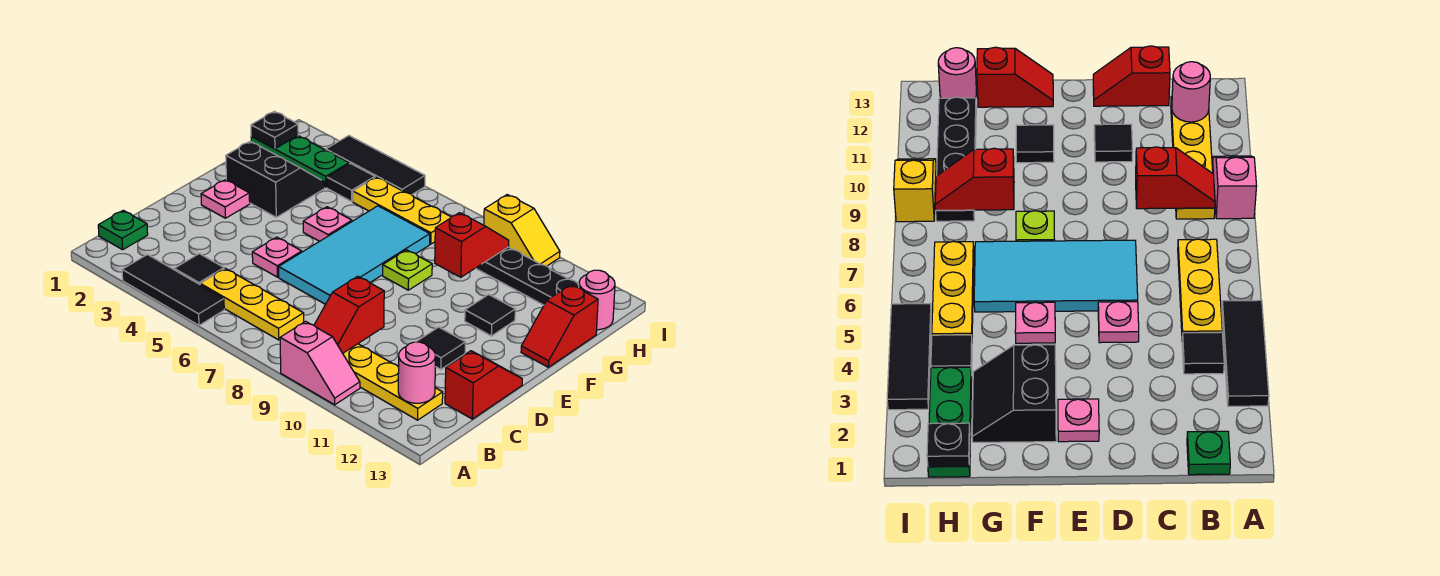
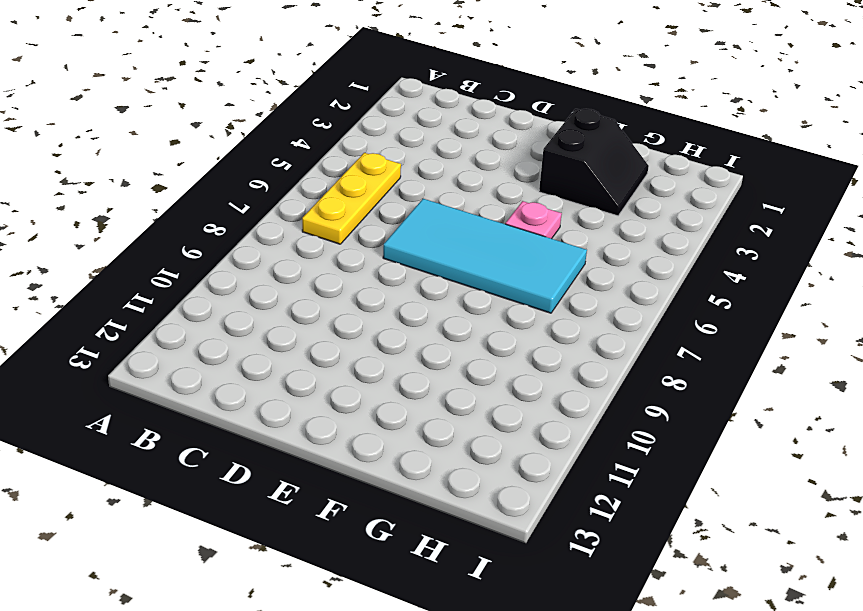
none -> black tile A3:A5 level 1
none -> pink slope A9:A10 level 1 top 9
none -> green plate B1 level 1

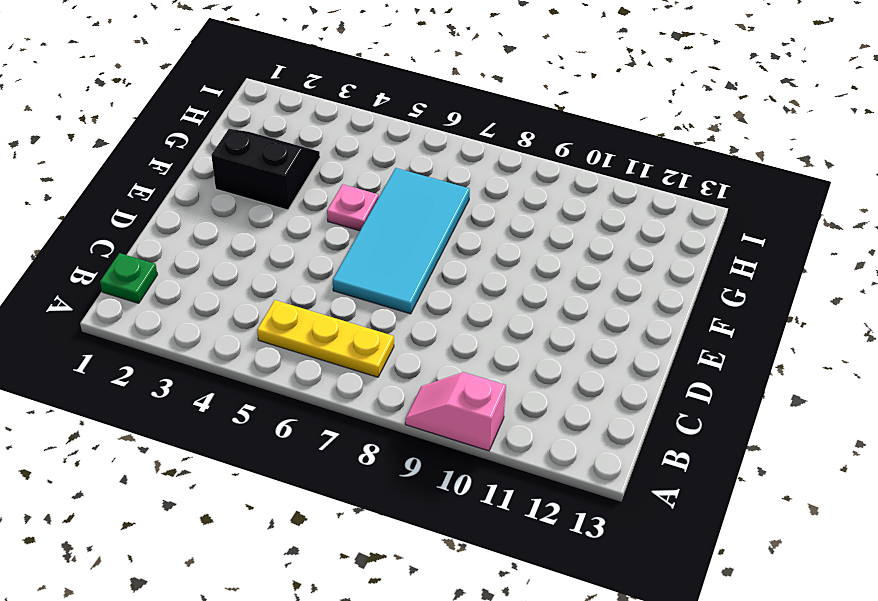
pink slope A9:A10 level 1 top 10 -> pink slope A9:A10 level 1 top 9
none -> black tile A3:A5 level 1
none -> black tile B4 level 1
none -> yellow plate B9:B12 level 1

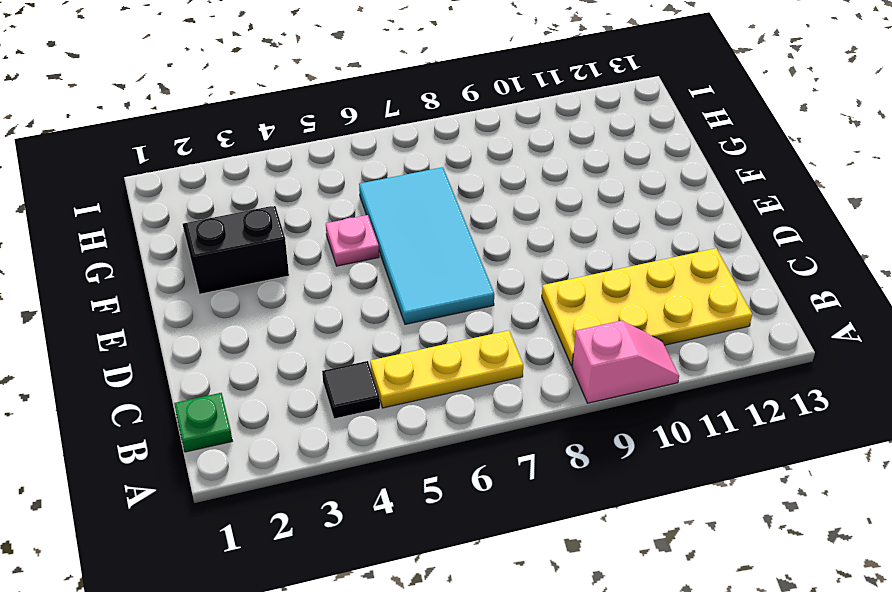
yellow plate B9:C12 level 1 -> yellow plate B9:B12 level 1
none -> black tile A3:A5 level 1
none -> red slope C13:D13 level 1 top C
none -> pink plate D5 level 1

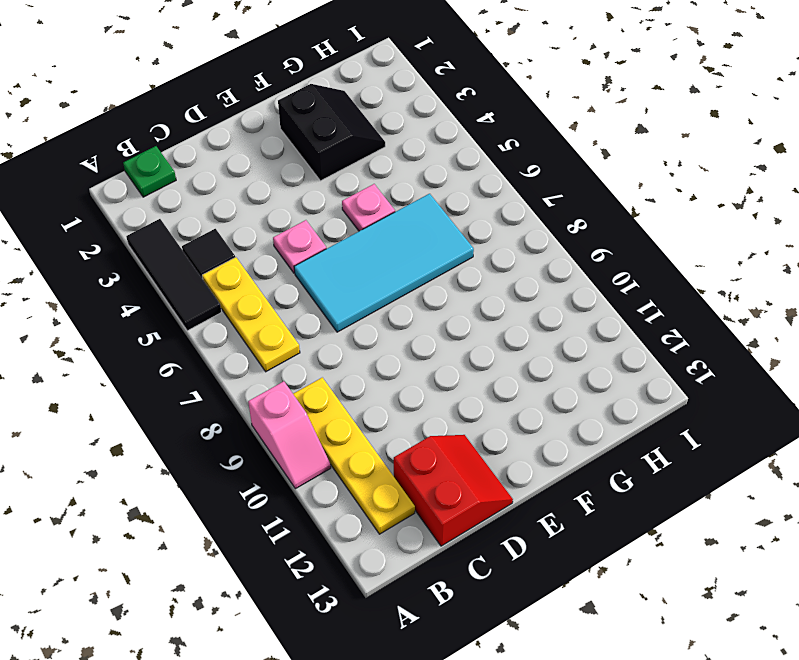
red slope C12:D13 level 1 top C -> red slope C13:D13 level 1 top C
none -> black tile D11 level 1
none -> pink plate E2 level 1
none -> lime plate F8 level 1

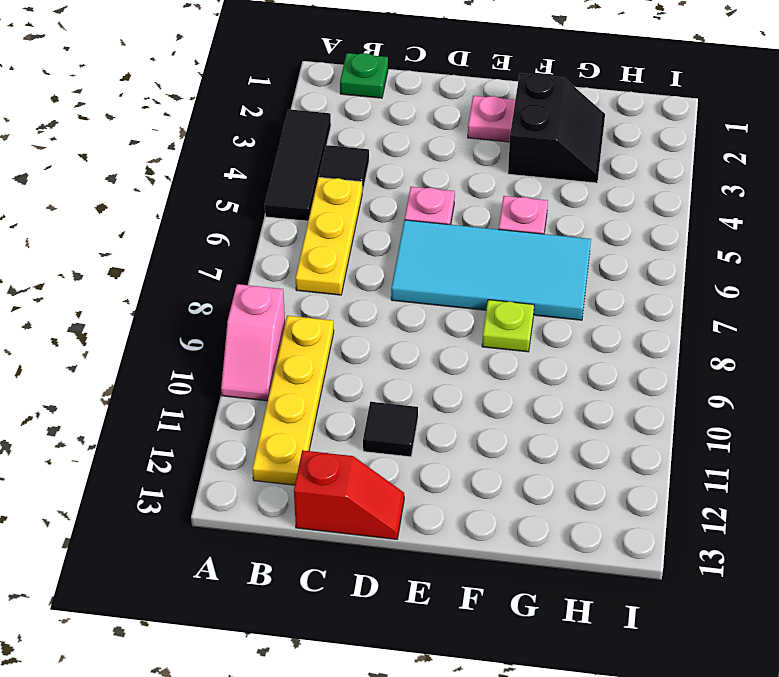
none -> black tile F11 level 1
none -> red slope F13:G13 level 1 top G
none -> green plate H1:H3 level 1

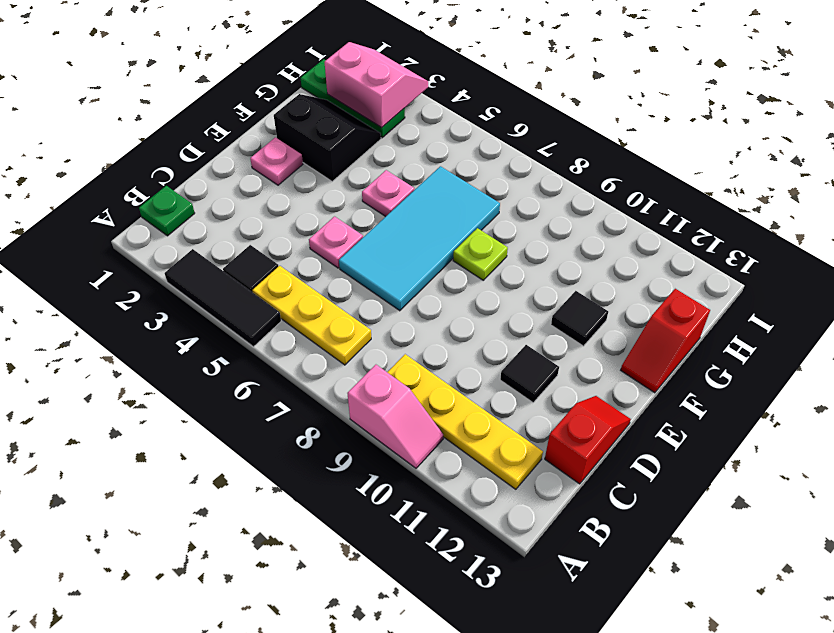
pink slope H2:I3 level 2 top H -> none
none -> black tile H4 level 1
none -> yellow plate H5:H7 level 1
none -> black plate H9:H12 level 1

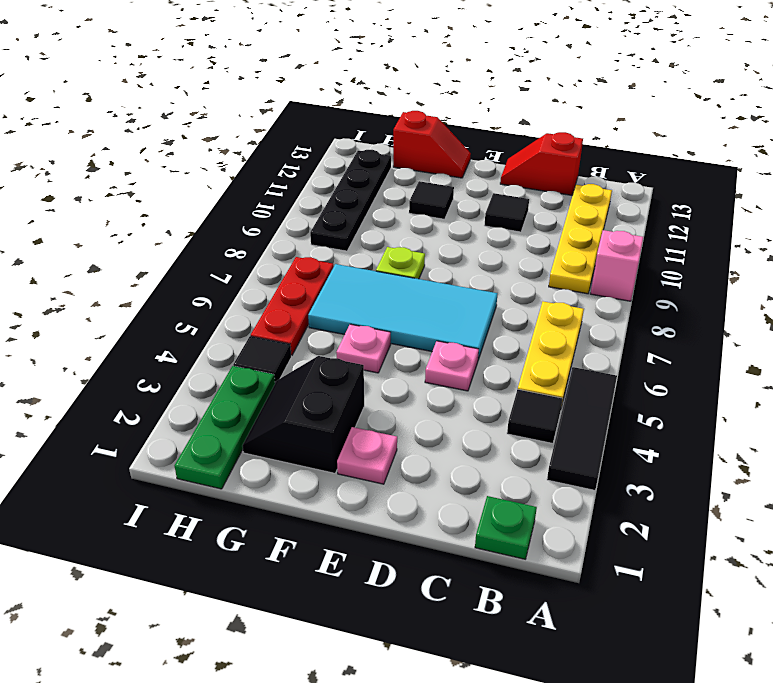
red plate H5:H7 level 1 -> yellow plate H5:H7 level 1
none -> pink round brick H13 level 1
none -> black tile I3:I5 level 1
none -> yellow slope I9:I10 level 1 top 9

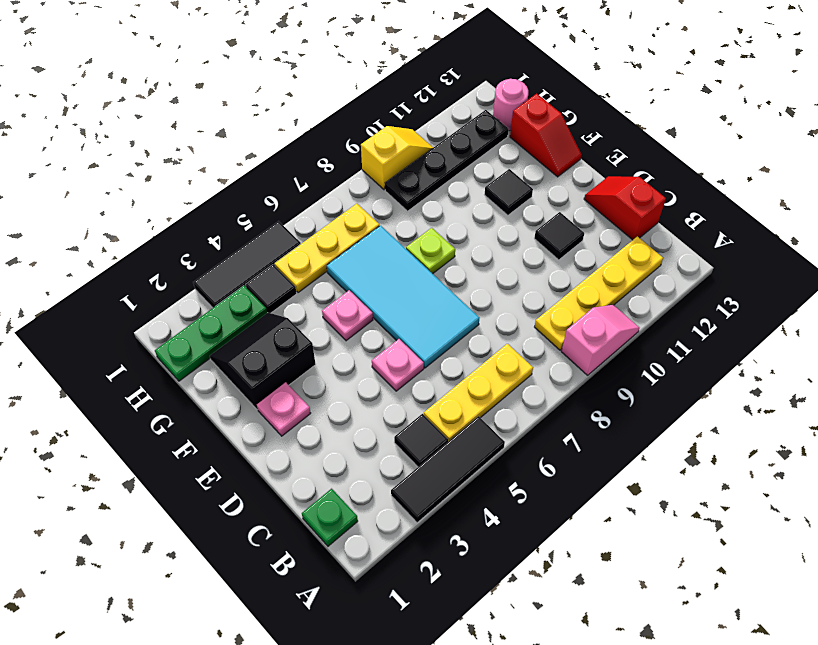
none -> red slope B9:C9 level 2 top C
none -> pink round brick B12 level 2
none -> red slope G9:H9 level 2 top G

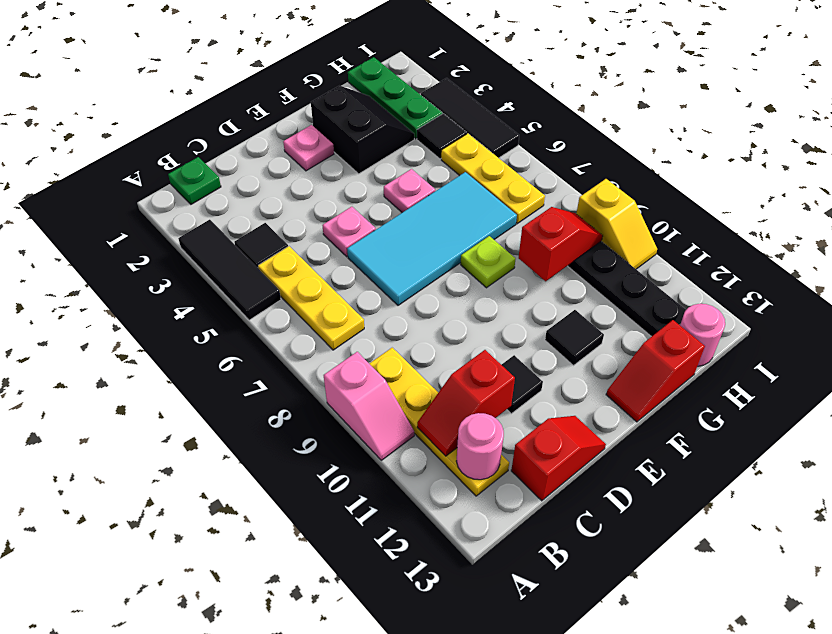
red slope B11:C11 level 2 top C -> red slope B9:C9 level 2 top C
none -> black plate H1 level 2

